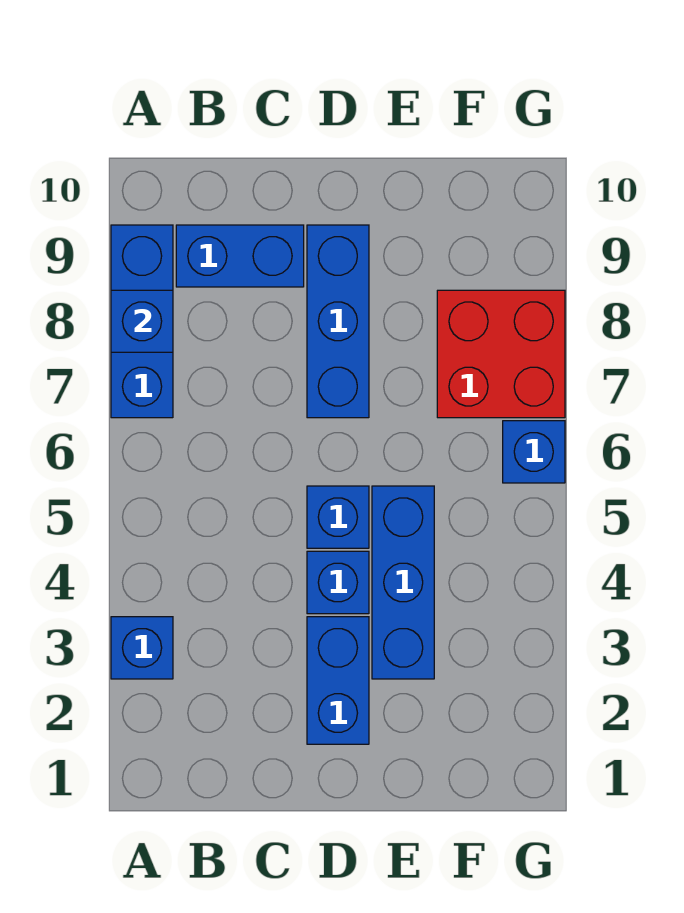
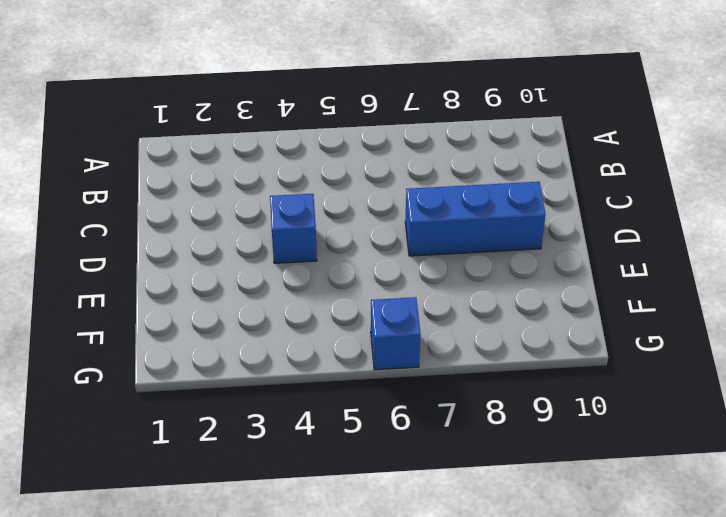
none -> blue brick A3 level 1
none -> blue brick A7:A9 level 1

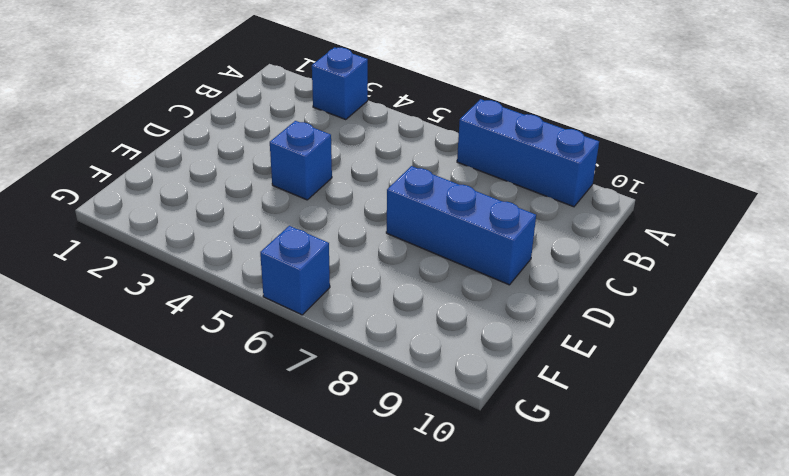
none -> blue brick B9:C9 level 1
none -> blue brick D2:D3 level 1

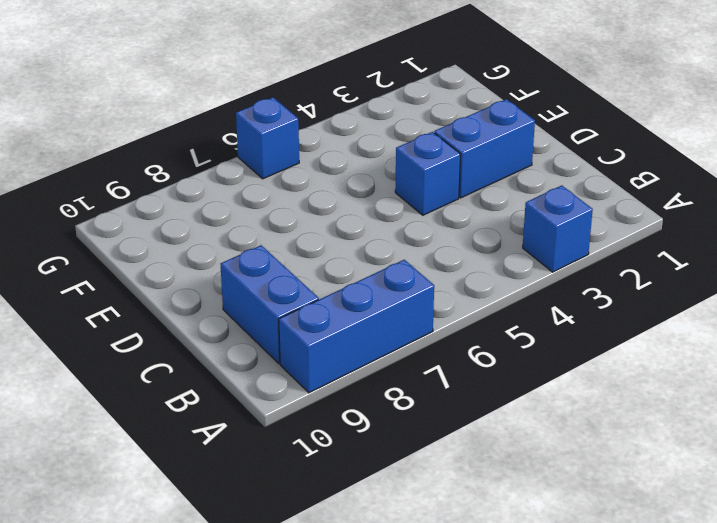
none -> blue brick D5 level 1
none -> blue brick D7:D9 level 1

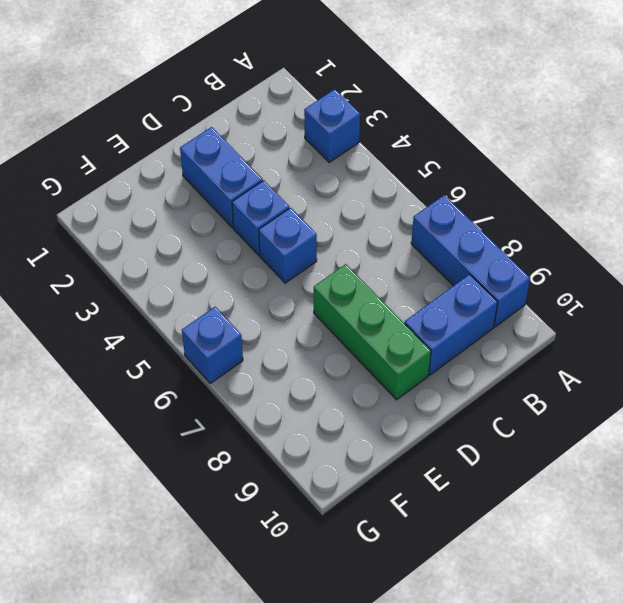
green brick D7:D9 level 1 -> blue brick D7:D9 level 1
none -> blue brick E3:E5 level 1
none -> red brick F7:G8 level 1

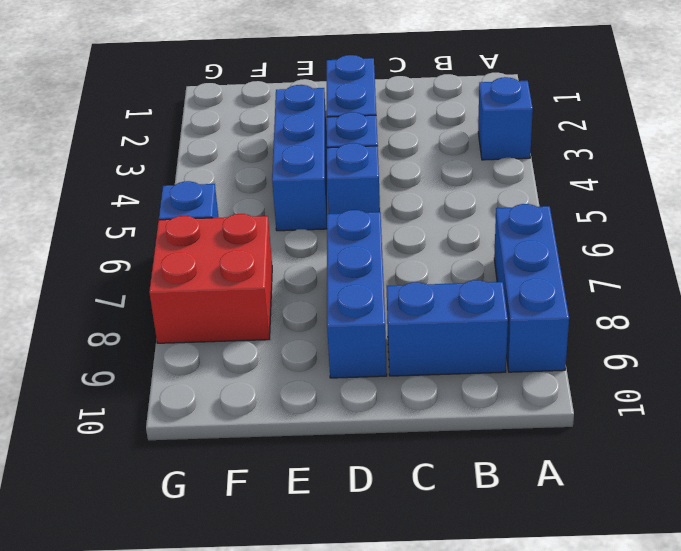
none -> blue brick A8 level 2

